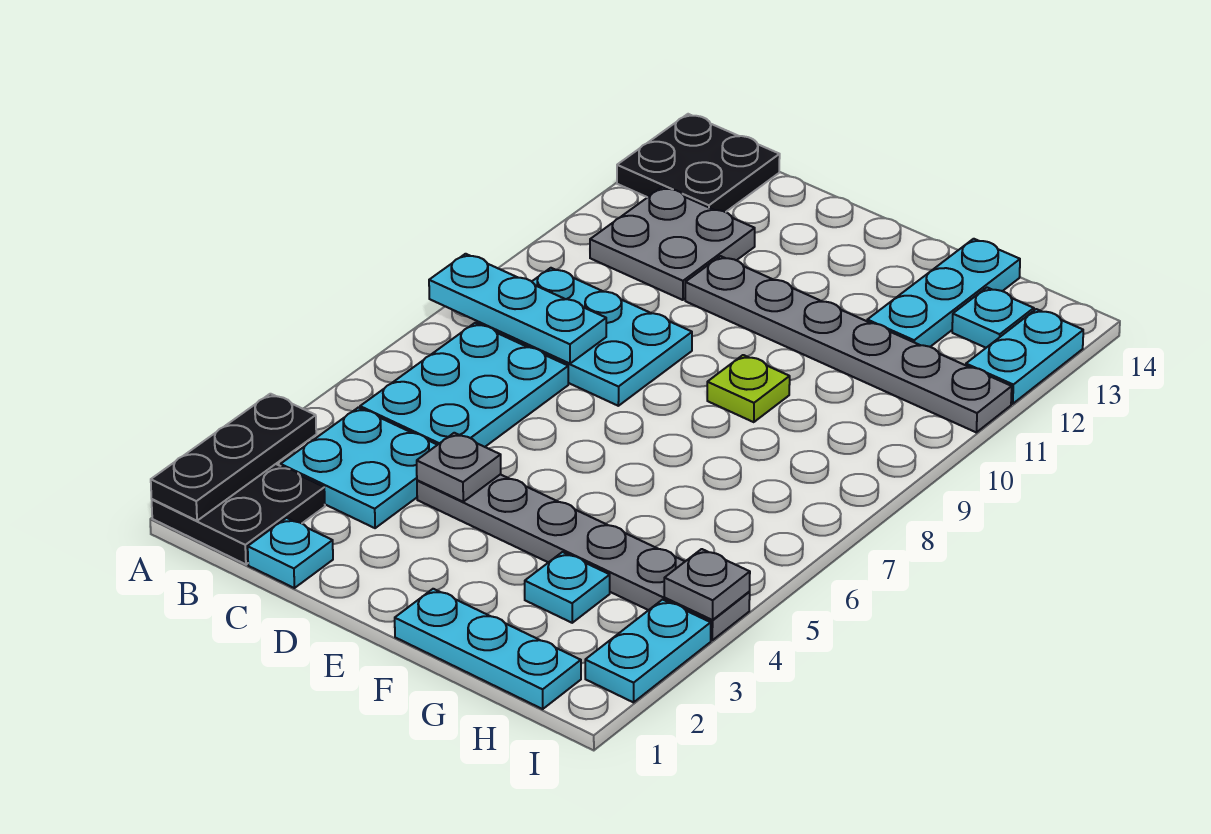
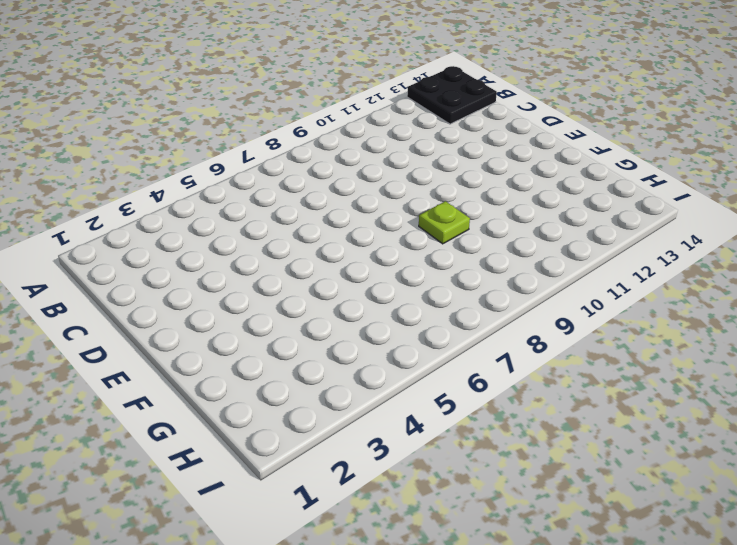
none -> black plate A1:B2 level 1
none -> cyan plate B3:C4 level 1
none -> cyan plate B5:C7 level 1

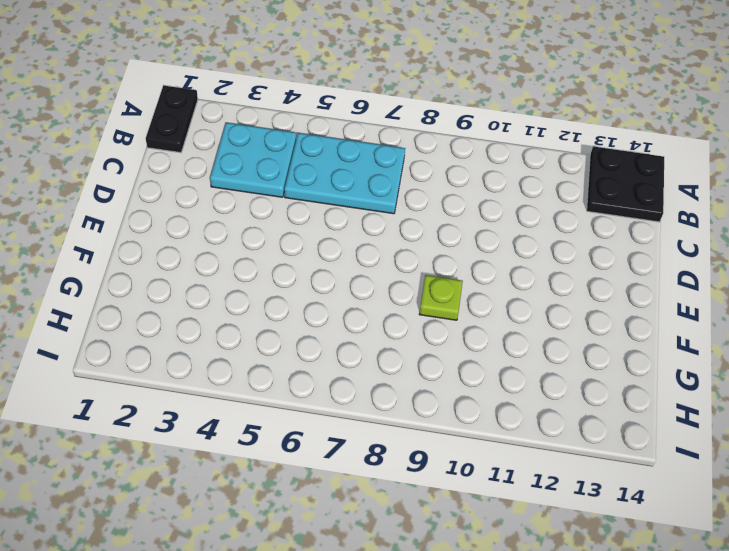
black plate A1:B1 level 1 -> black plate A1:B2 level 1
none -> cyan plate B8:D9 level 1
none -> grey plate B11:C12 level 1
none -> cyan plate C1 level 1

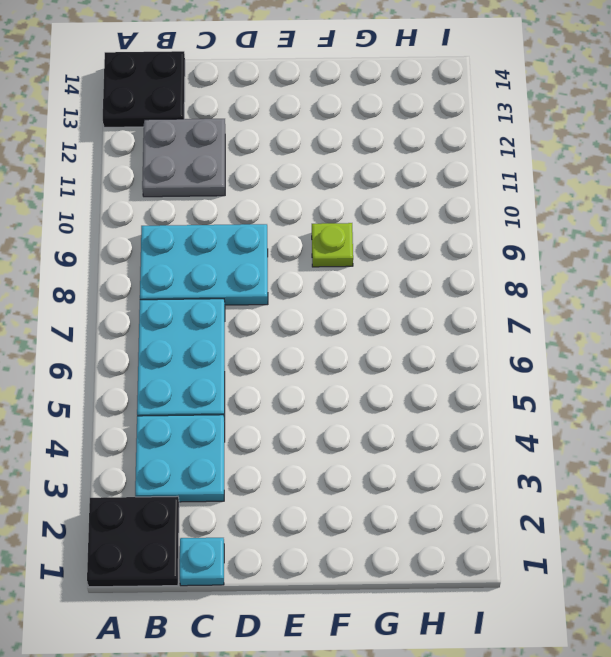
none -> grey plate D4:I4 level 1
none -> grey plate D11:I11 level 1
none -> cyan plate F1:H1 level 1

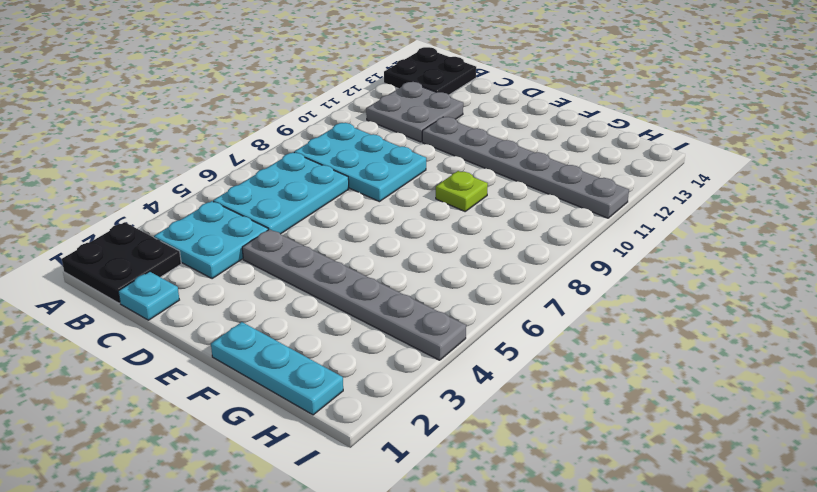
none -> cyan plate G3 level 1
none -> cyan plate G12:G14 level 1
none -> cyan plate H13 level 1

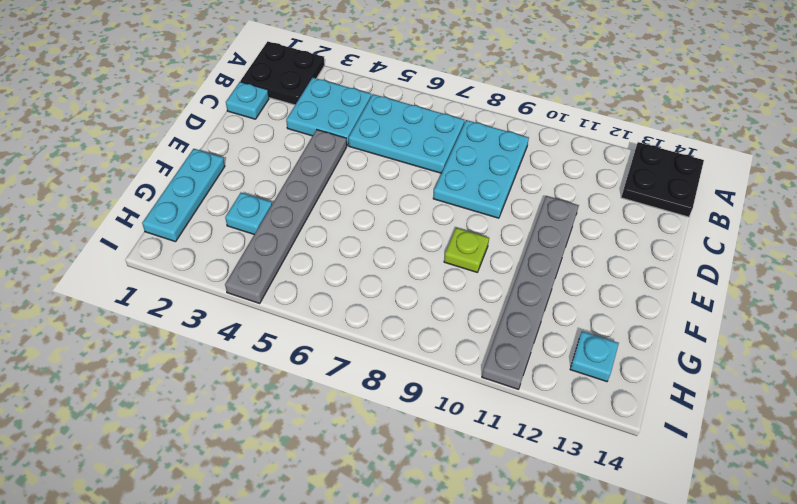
none -> grey plate B11:C12 level 1
none -> cyan plate G12:G14 level 1
none -> cyan plate I2:I3 level 1

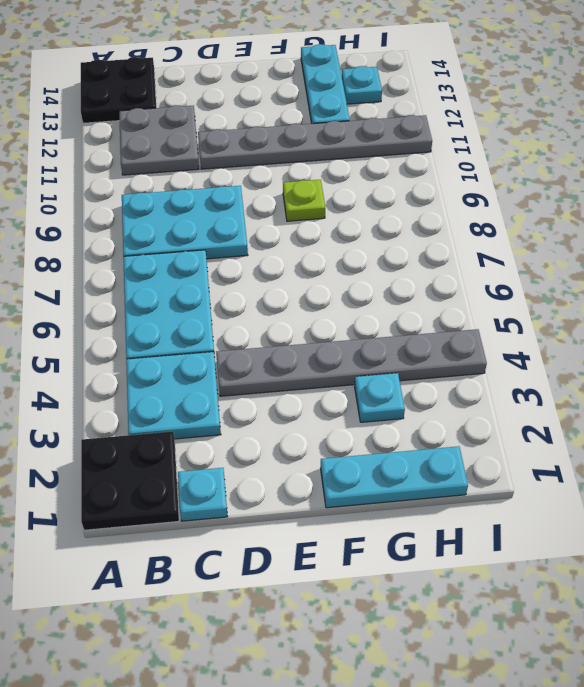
none -> cyan plate I2:I3 level 1
none -> cyan plate I12:I13 level 1
none -> black plate A1:A3 level 2

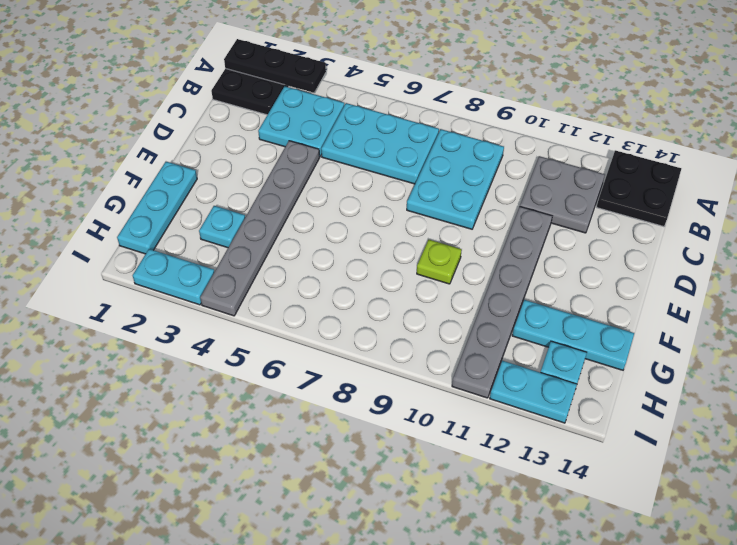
none -> cyan plate C1 level 1
none -> cyan plate A8:C8 level 2
none -> grey plate D4 level 2

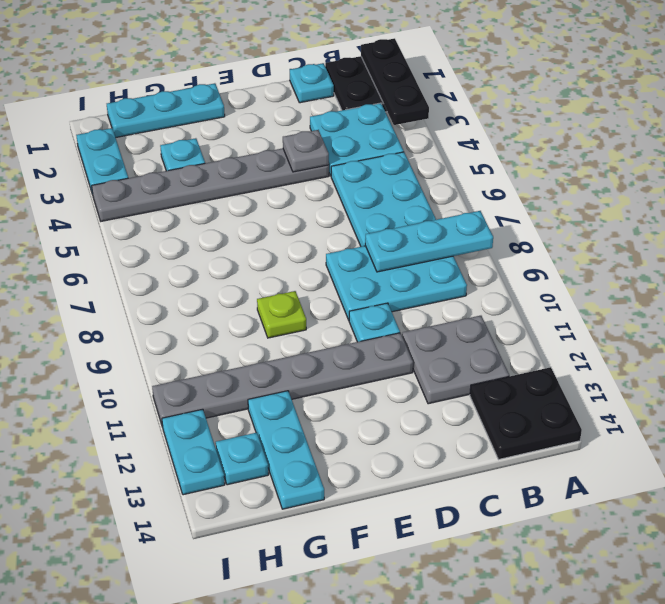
cyan plate D10 level 1 -> none
none -> grey plate I4 level 2

